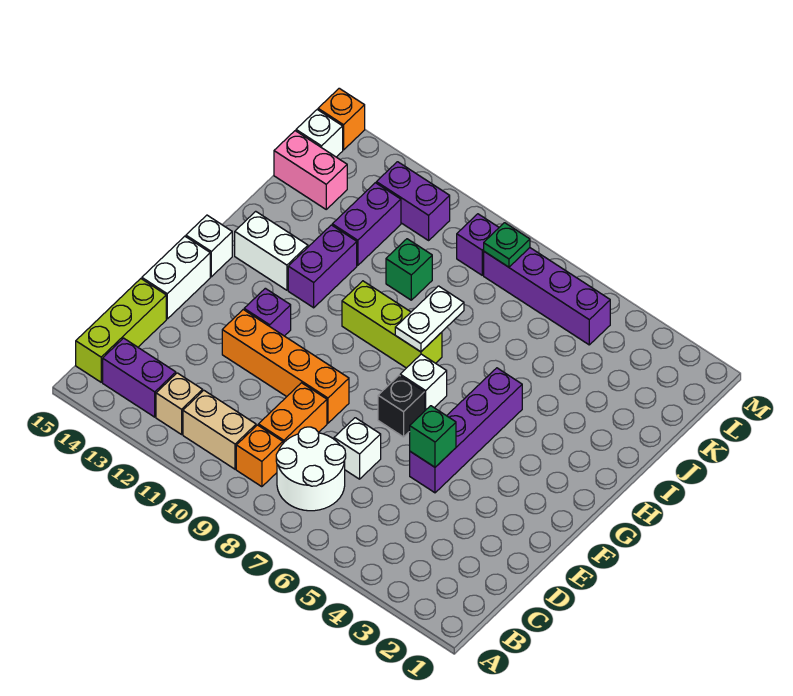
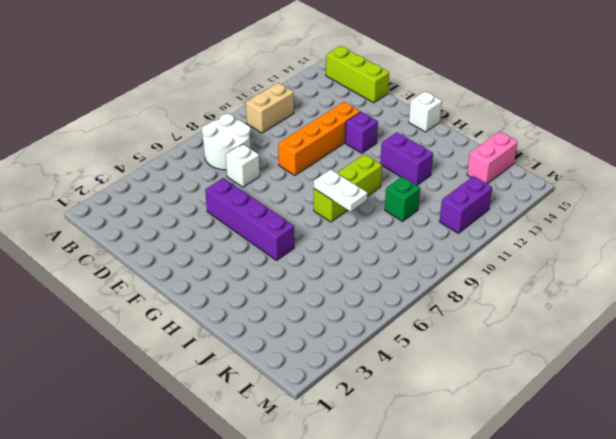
none -> orange brick B9 level 1
none -> tan brick B12 level 1
none -> purple brick B13:B14 level 1

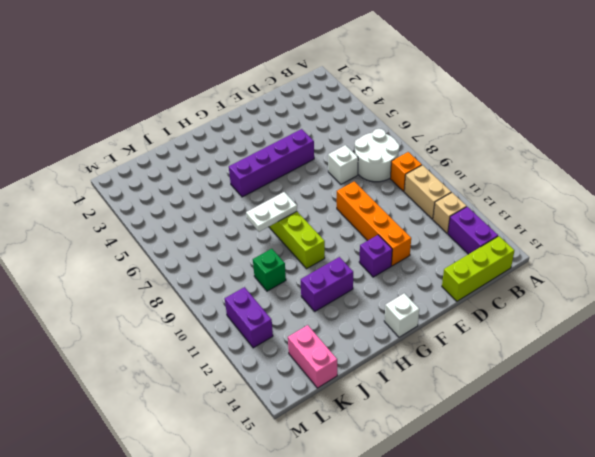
none -> orange brick C9:D9 level 1
none -> white brick E15:F15 level 1
none -> black brick F7 level 1

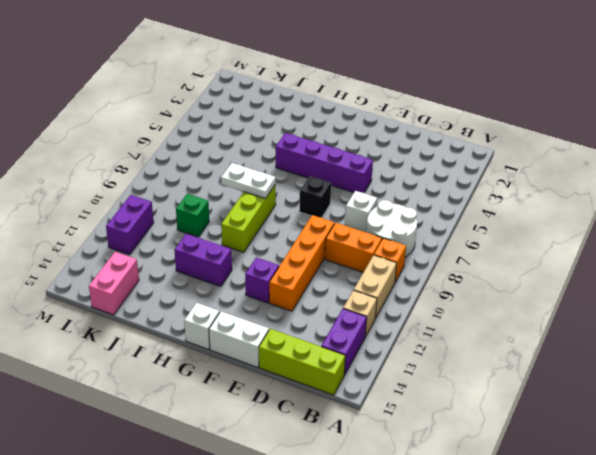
none -> white brick G7 level 1
none -> white brick H13:H14 level 1
none -> purple brick J12:K12 level 1

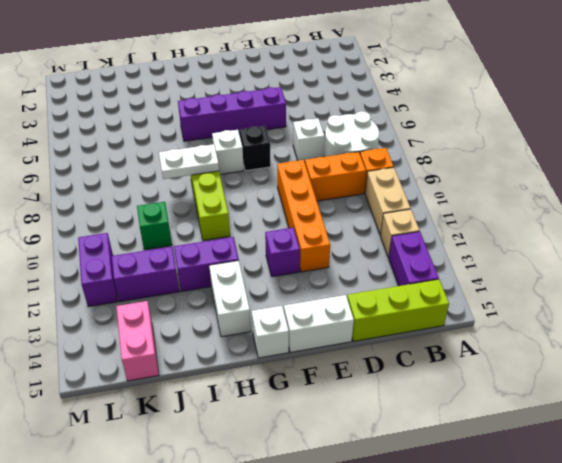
none -> purple brick L5:L8 level 1
none -> purple brick L9 level 1
none -> white brick L15 level 1

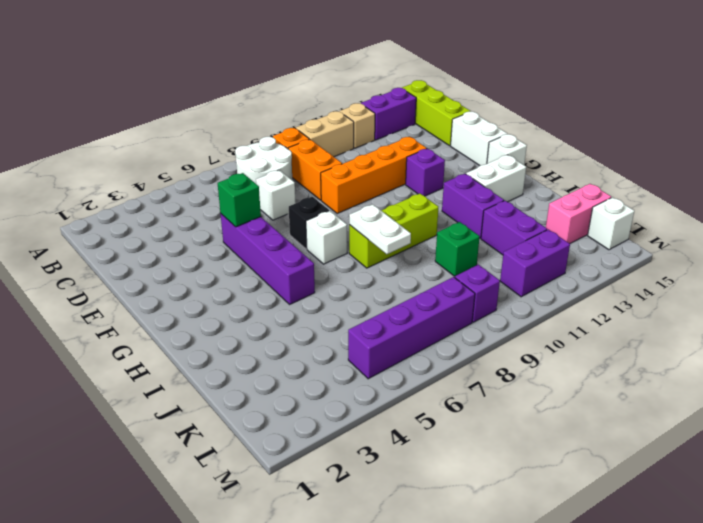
none -> orange brick M15 level 1
none -> green plate L8 level 2

